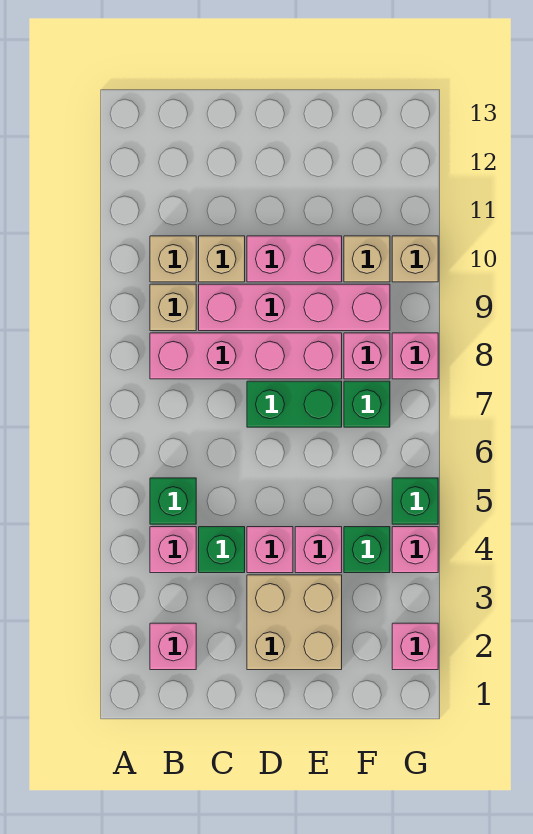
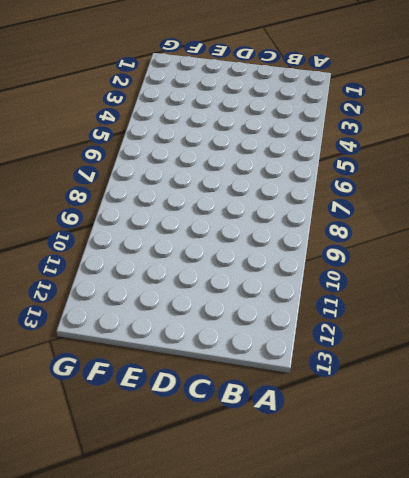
none -> pink brick B2 level 1
none -> pink brick B4 level 1
none -> green brick B5 level 1

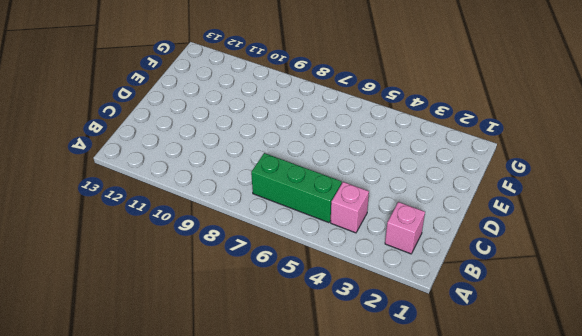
green brick B5:B7 level 1 -> green brick B5 level 1
none -> pink brick B8:E8 level 1
none -> tan brick B9 level 1
none -> tan brick B10 level 1

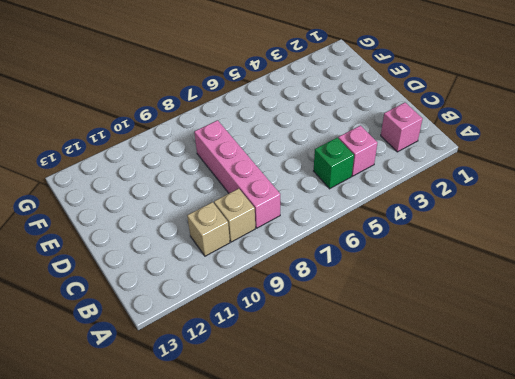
none -> green brick C4 level 1
none -> pink brick C9:F9 level 1
none -> tan brick C10 level 1

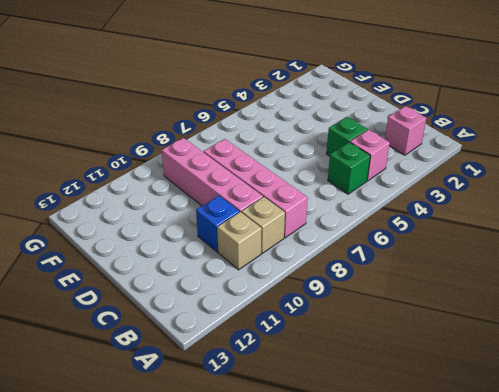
blue brick C10 level 1 -> tan brick C10 level 1
none -> tan brick D2:E3 level 1
none -> pink brick D4 level 1
none -> green brick D7:E7 level 1

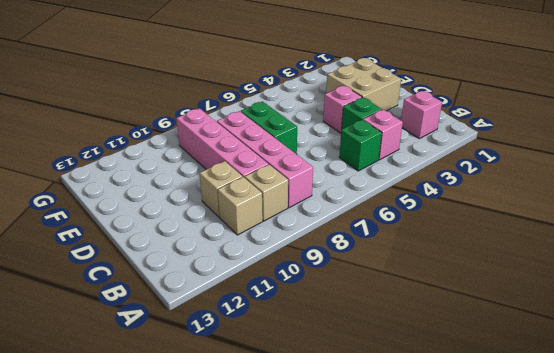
none -> pink brick D10:E10 level 1
none -> pink brick E4 level 1
none -> green brick F4 level 1

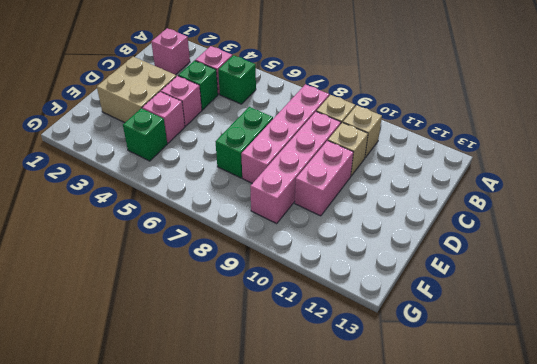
none -> green brick F7 level 1
none -> pink brick F8 level 1
none -> tan brick F10 level 1

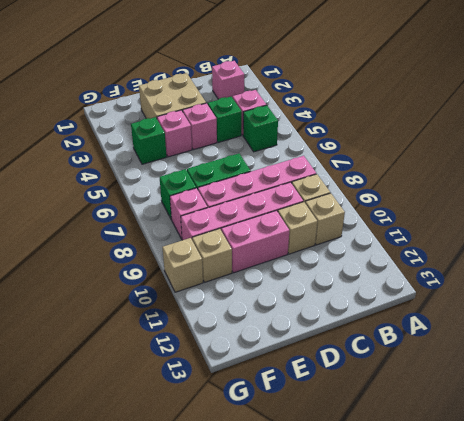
none -> pink brick G2 level 1
none -> pink brick G4 level 1
none -> green brick G5 level 1

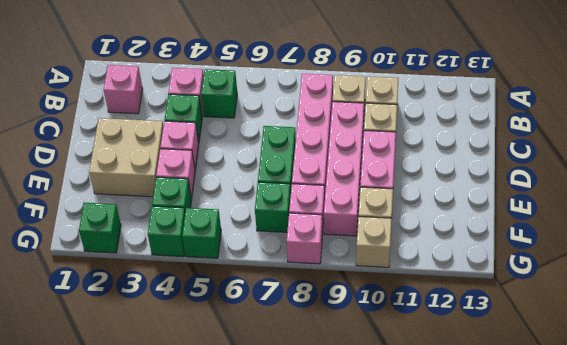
green brick G2 level 1 -> pink brick G2 level 1
green brick G4 level 1 -> pink brick G4 level 1

